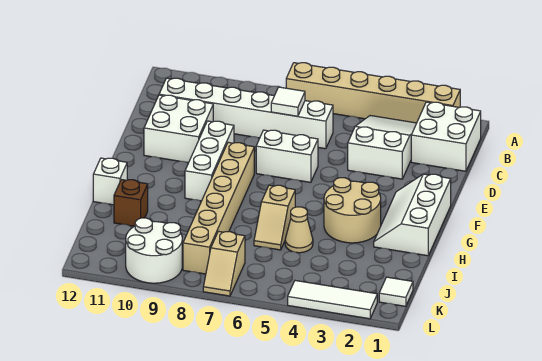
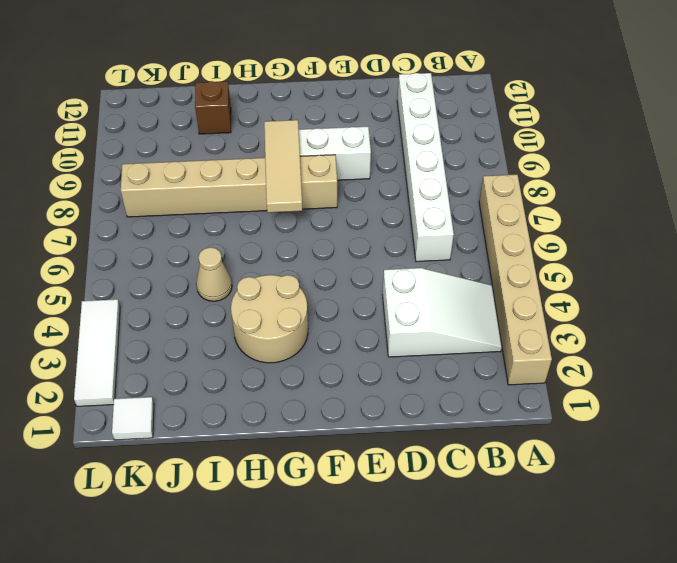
tan tile G7:G9 level 2 -> none
none -> white brick B1:C2 level 1
none -> white brick D10:E11 level 1
none -> white brick E6:E7 level 1

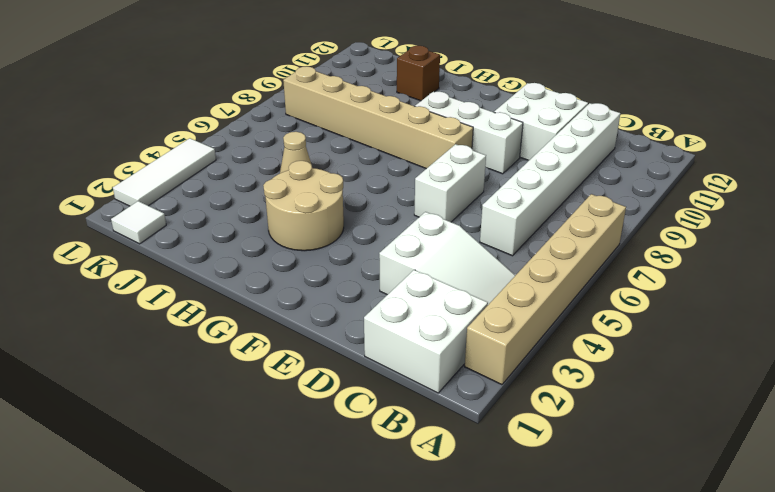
none -> white slope F1:H2 level 1 top 1
none -> tan slope H6:I6 level 1 top H
none -> white brick H12 level 1

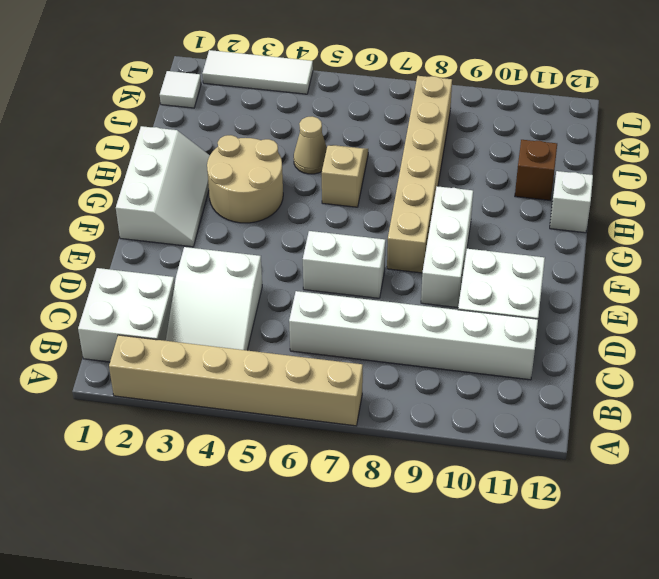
none -> tan slope K7:L7 level 1 top K
none -> white round brick K9:L10 level 1
none -> white tile C7 level 2

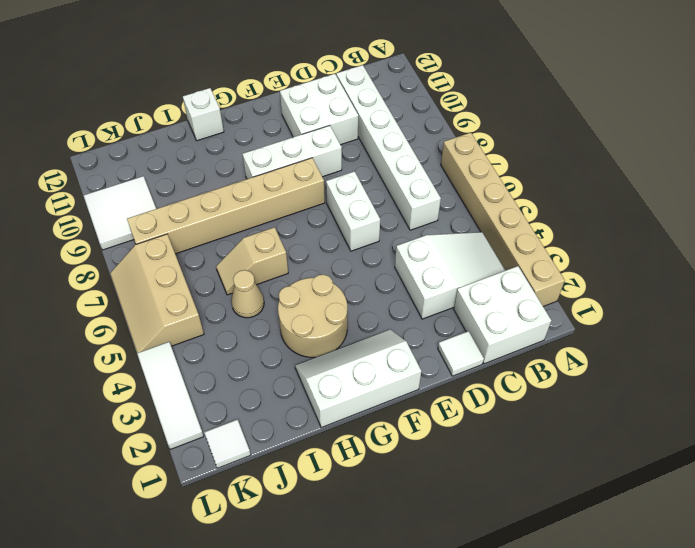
white tile D1 level 1 -> white tile C7 level 2
tan slope K5:L7 level 1 top K -> tan slope K7:L7 level 1 top K
white tile K9:L10 level 1 -> white round brick K9:L10 level 1
none -> brown brick I11 level 1

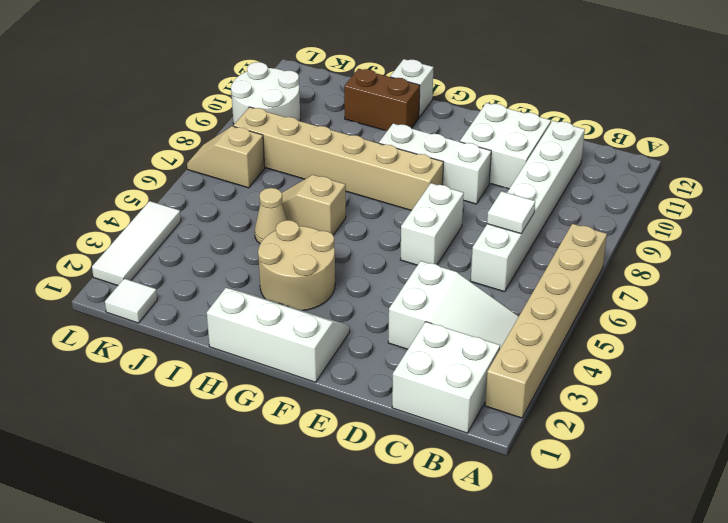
brown brick H11:I11 level 1 -> brown brick I11 level 1

